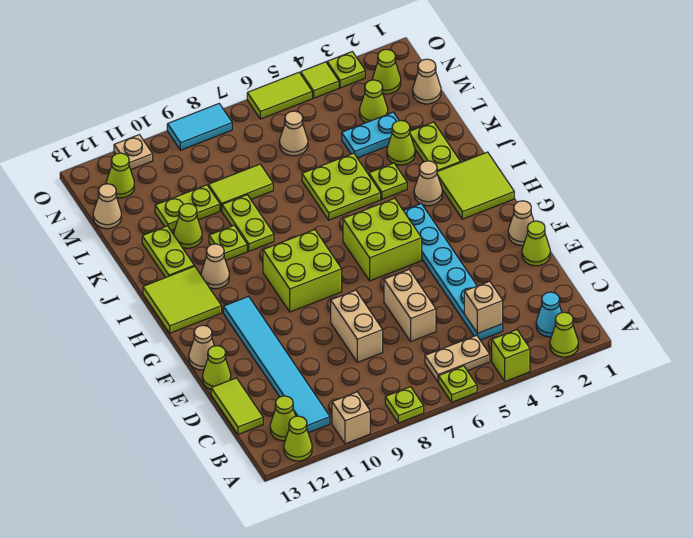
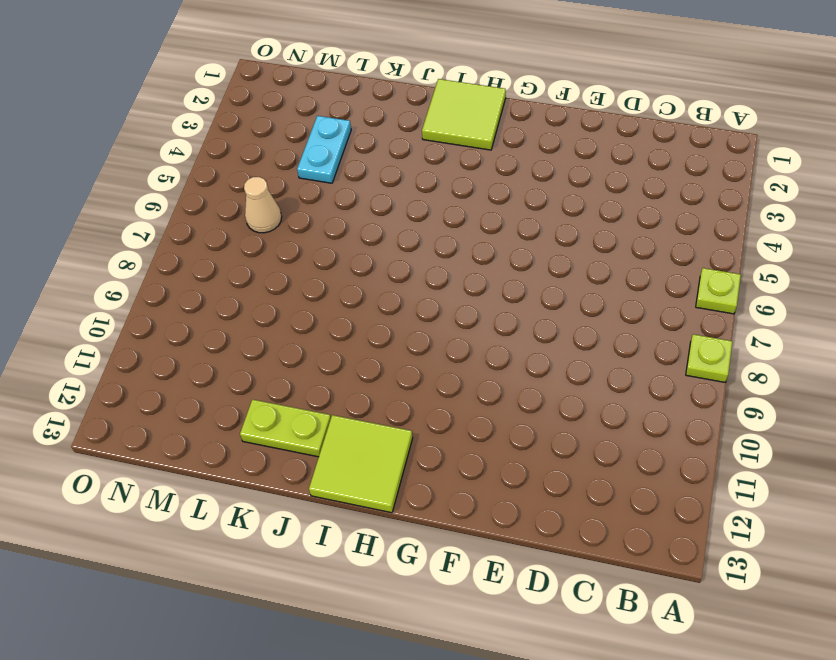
none -> lime cone A2 level 1
none -> lime brick A4 level 1
none -> tan brick A10 level 1
none -> lime cone A12 level 1

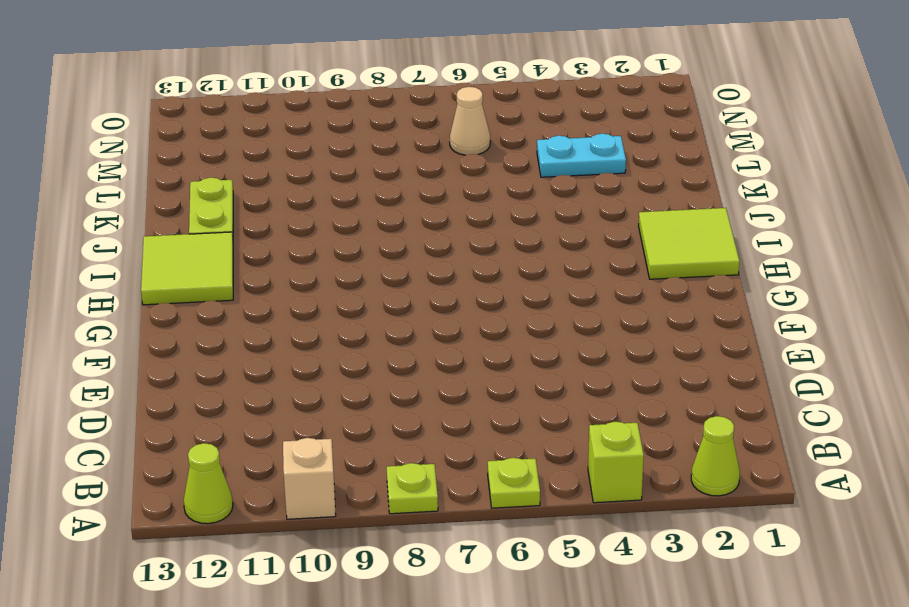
none -> cyan cone B2 level 1
none -> tan plate B5:B6 level 1
none -> cyan tile B11:G11 level 1
none -> lime cone B12 level 1

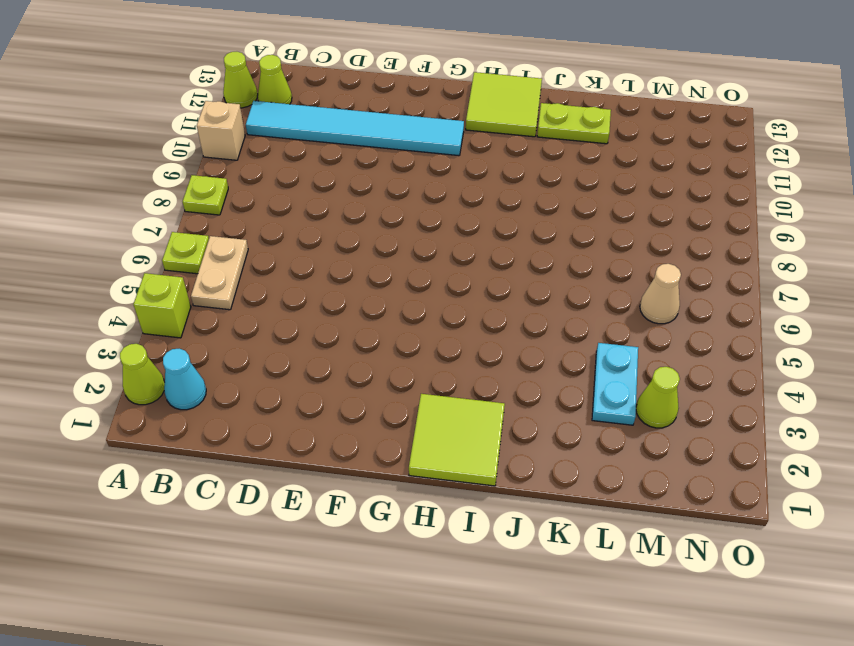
none -> cyan plate C4:H4 level 1
none -> lime tile C13:D13 level 1
none -> tan brick D6:E6 level 1
none -> tan brick D8:E8 level 1

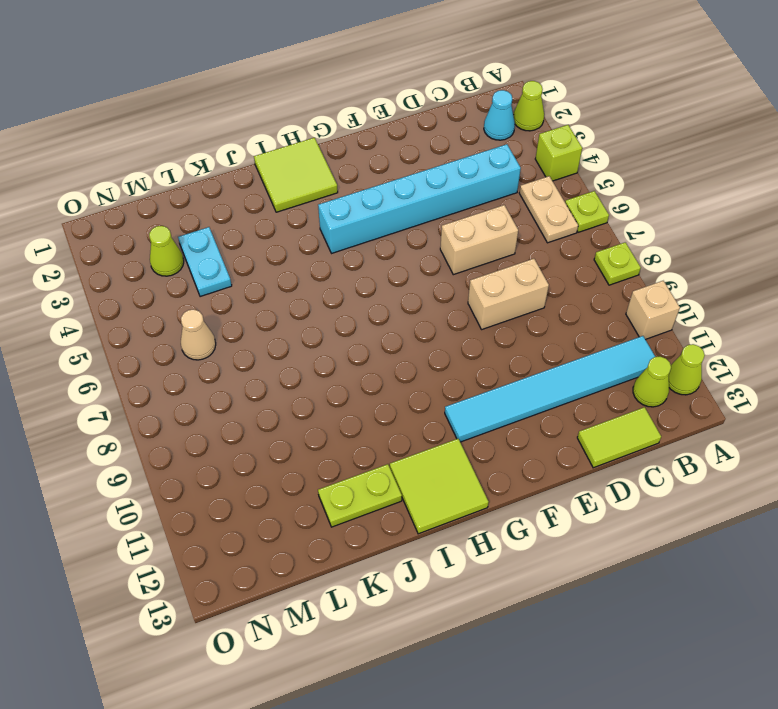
cyan brick C4:H4 level 1 -> cyan plate C4:H4 level 1
none -> lime cone E1 level 1
none -> lime cone E13 level 1
none -> tan cone F1 level 1
none -> tan cone F13 level 1

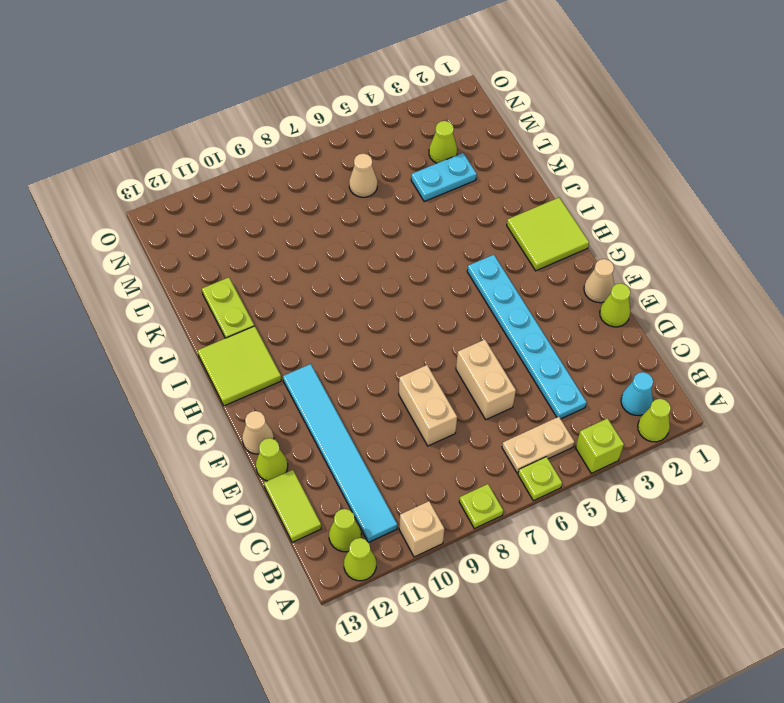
none -> lime brick G5:H6 level 1
none -> lime brick G8:H9 level 1
none -> tan cone I3 level 1
none -> tan cone I11 level 1

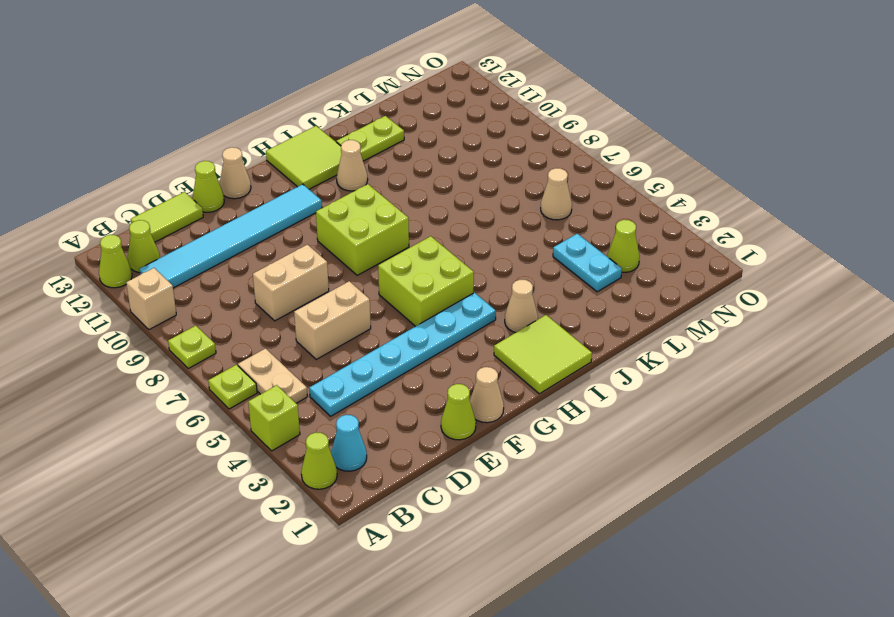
none -> lime plate J2:K2 level 1
none -> lime plate J4 level 1
none -> lime plate J5:K6 level 1
none -> lime plate J9:K9 level 1

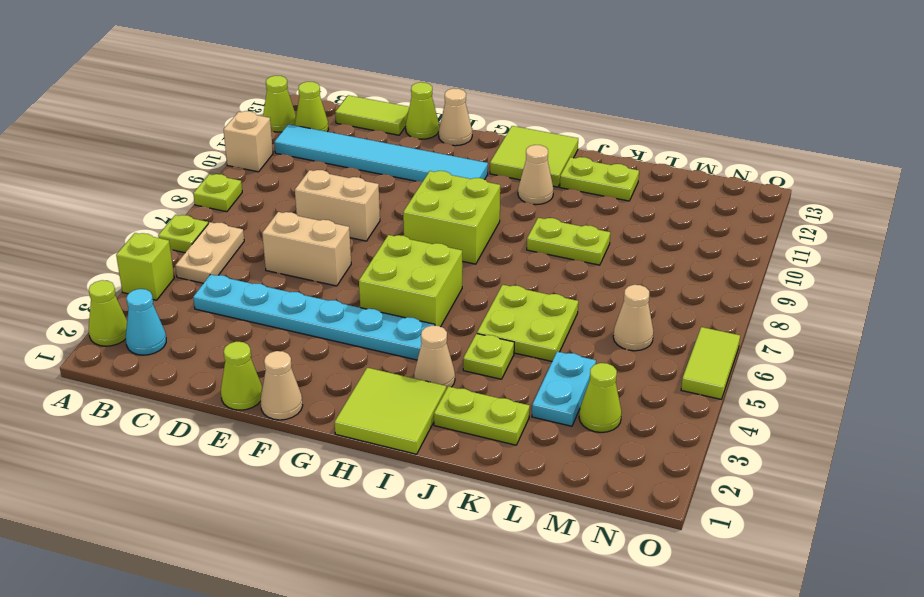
none -> lime plate J10 level 1
none -> lime cone K3 level 1
none -> lime cone K11 level 1
none -> lime tile L8:L9 level 1

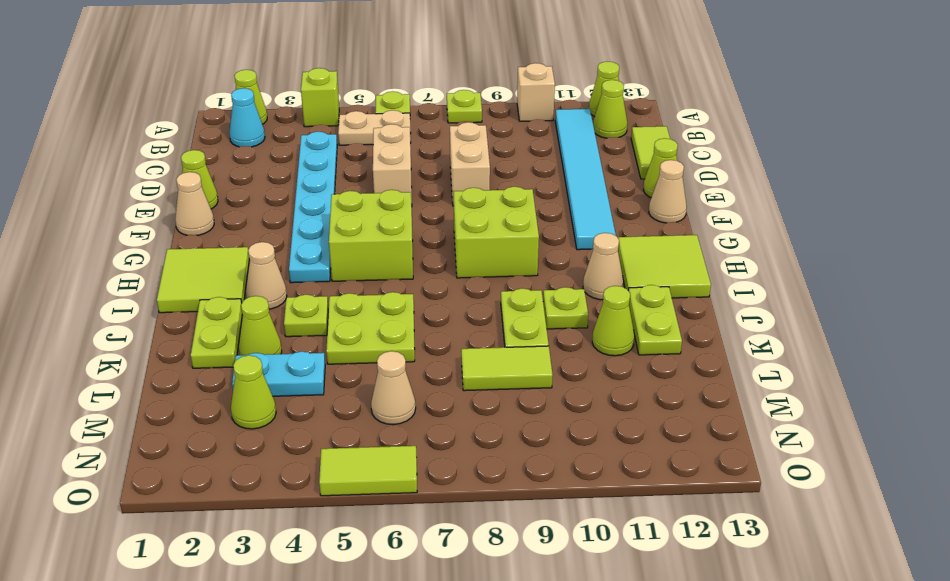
none -> lime plate L10:L11 level 1
none -> tan cone M1 level 1
none -> tan cone M13 level 1
none -> lime cone N2 level 1

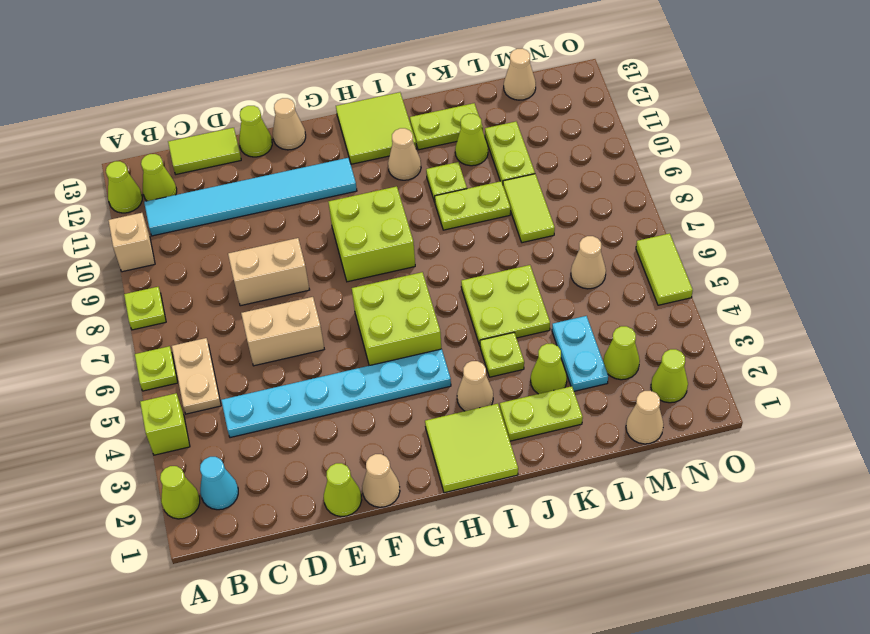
none -> lime cone N12 level 1
none -> lime plate O3 level 1
none -> lime tile O4 level 1
none -> cyan tile O8:O9 level 1

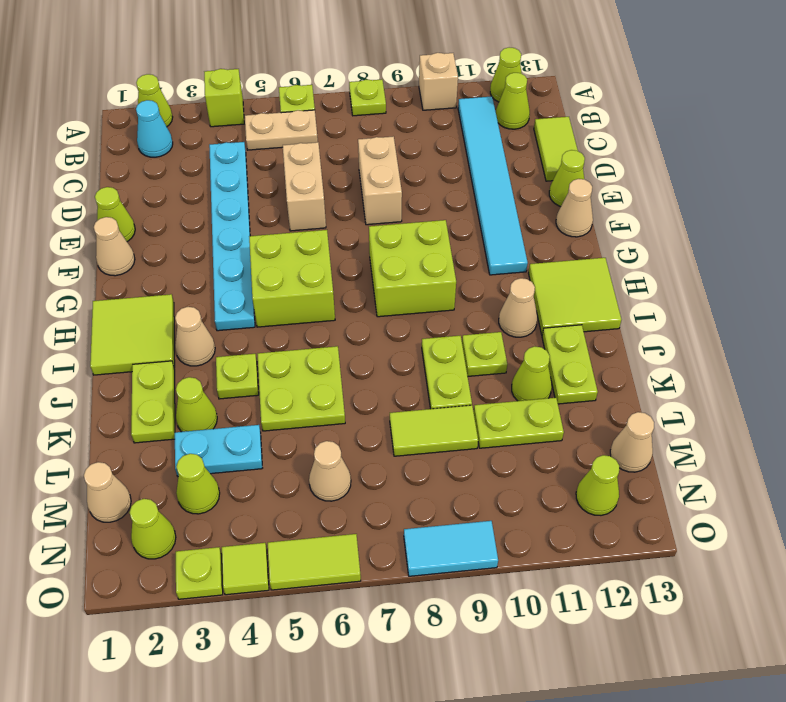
none -> tan plate O11 level 1
none -> tan brick C4 level 2

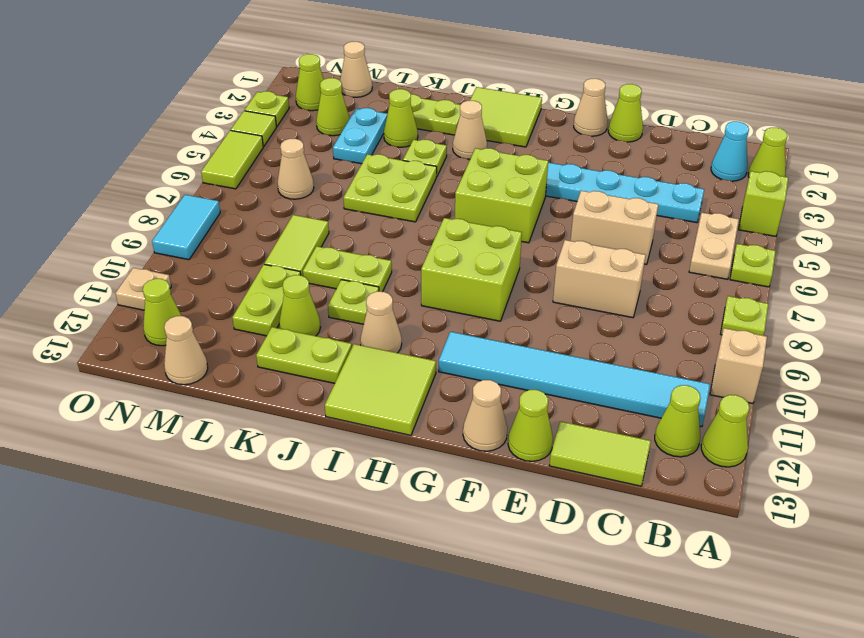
none -> tan brick C4 level 2

